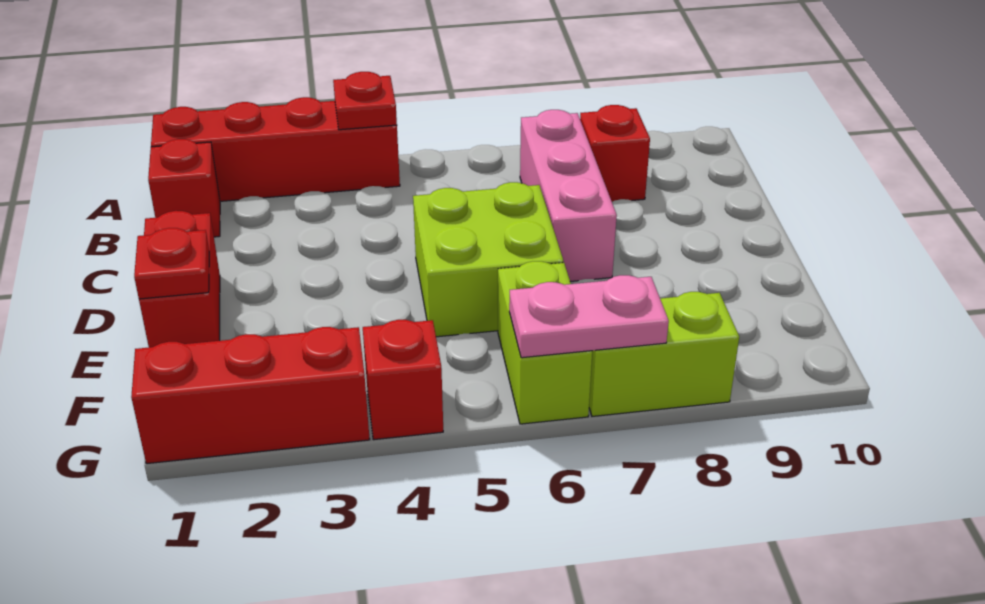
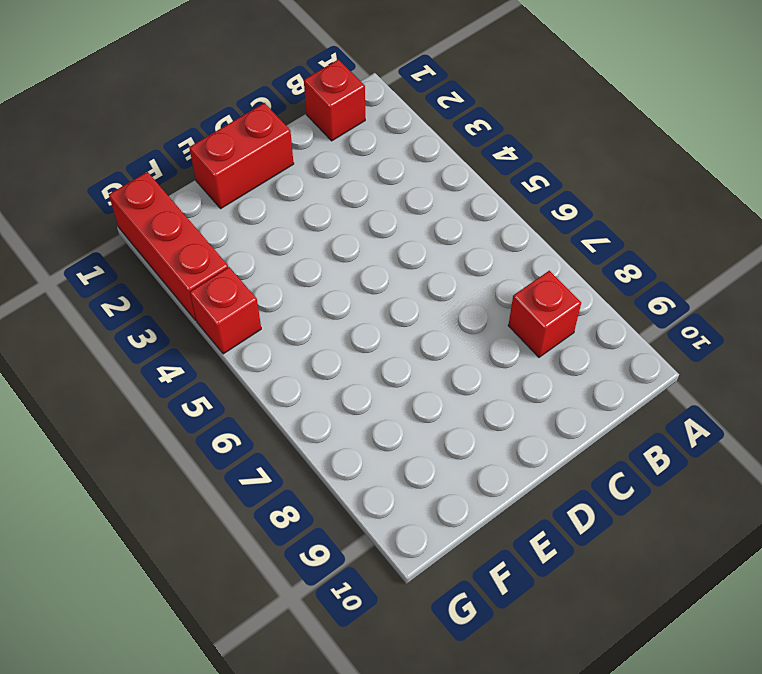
none -> red brick A1:A4 level 1
none -> pink brick B7:D7 level 1
none -> lime brick D5:E6 level 1

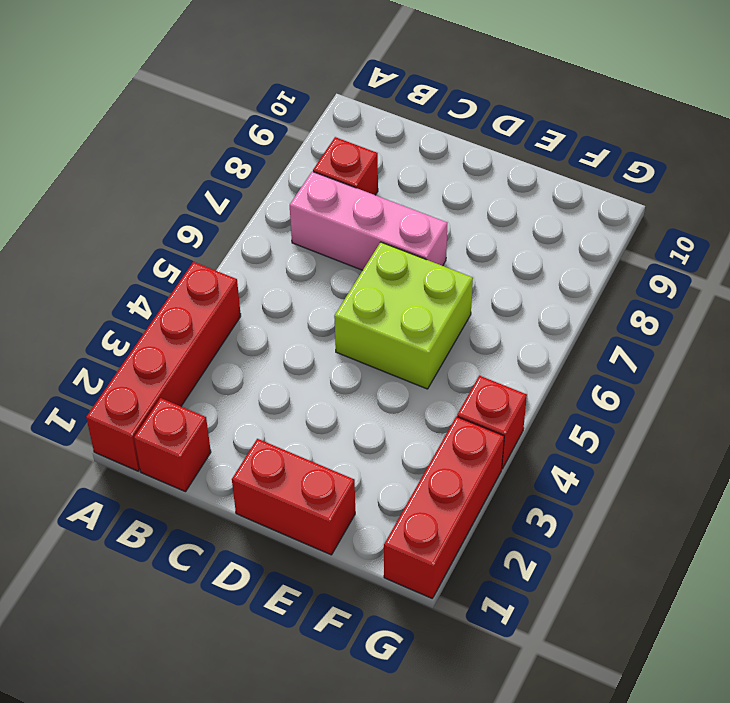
none -> lime brick F6:G6 level 1
none -> lime brick G7:G8 level 1
none -> red plate A4 level 2

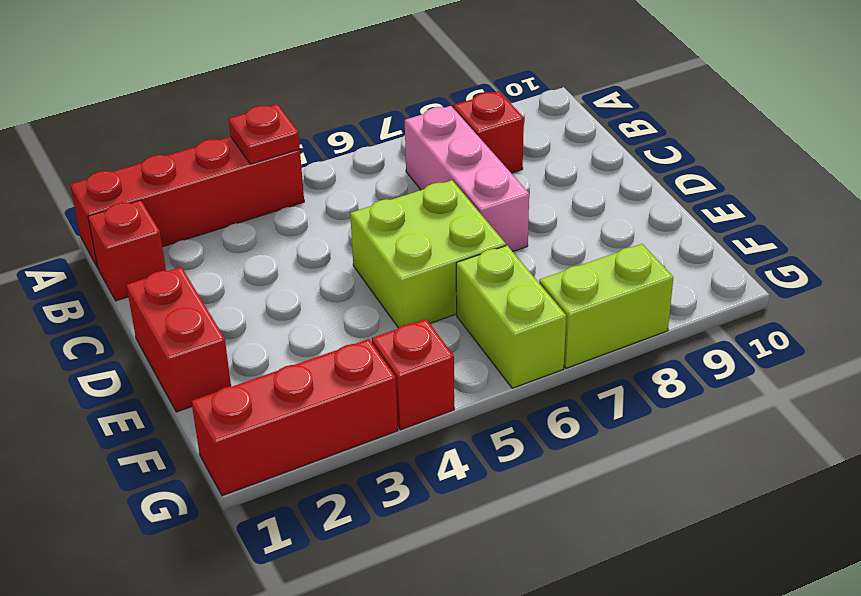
none -> red plate E1 level 2
none -> pink plate G6:G7 level 2

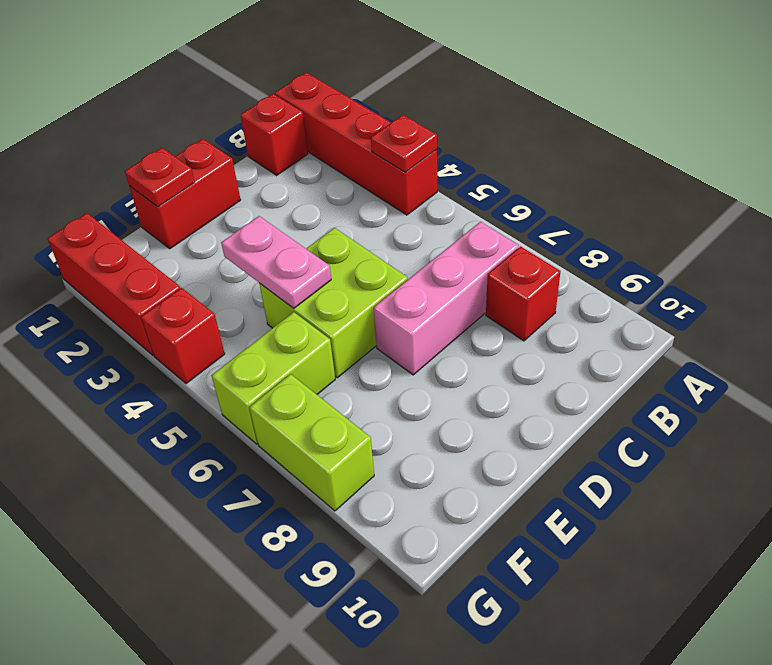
pink plate E4:E5 level 2 -> pink plate G6:G7 level 2

